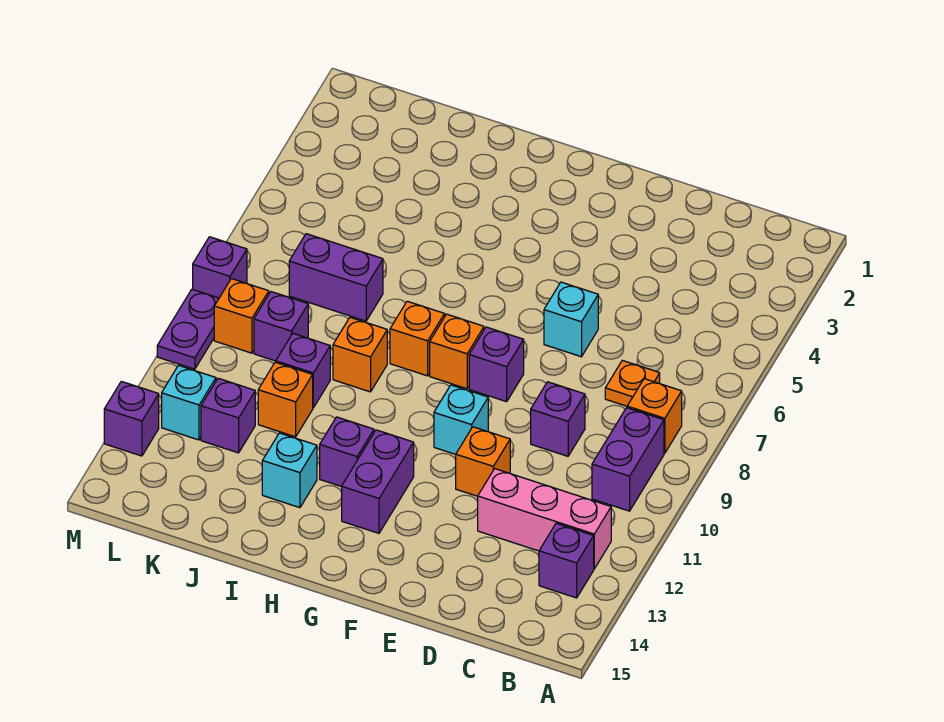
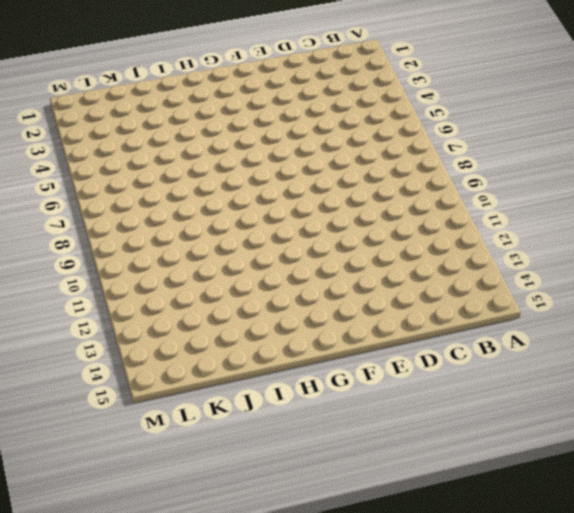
none -> orange brick B8 level 1
none -> purple brick B9:B10 level 1
none -> pink brick B12:D12 level 1

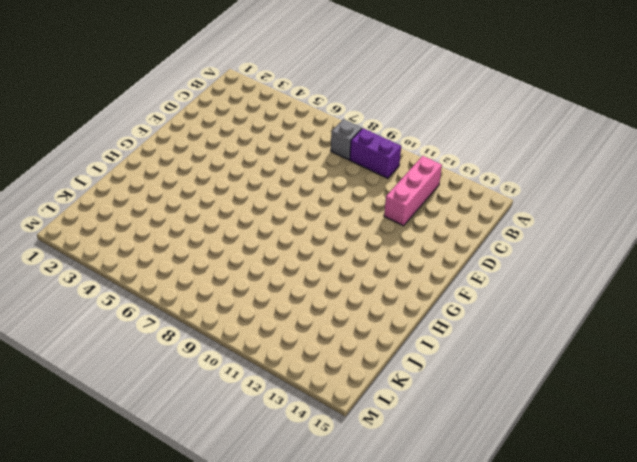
grey brick B8 level 1 -> orange brick B8 level 1
none -> purple brick B13 level 1
none -> orange plate C7 level 1
none -> purple brick D9 level 1

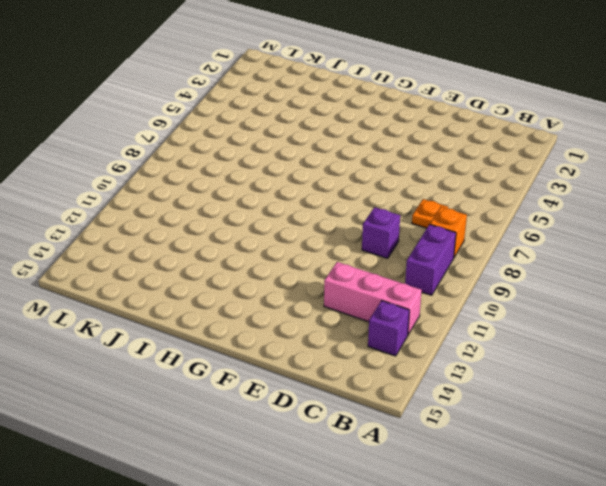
none -> cyan brick E6 level 1
none -> orange brick E11 level 1
none -> purple brick F8 level 1

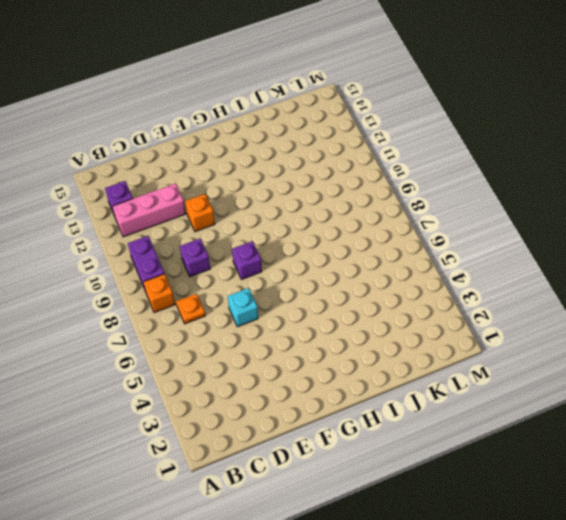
none -> cyan brick F10 level 1
none -> orange brick G8 level 1
none -> purple brick G12:G13 level 1

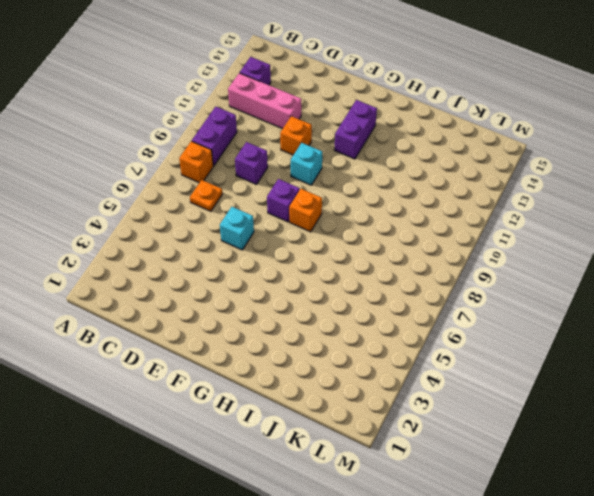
none -> orange brick H8 level 1
none -> purple brick H12 level 1
none -> orange brick I9 level 1

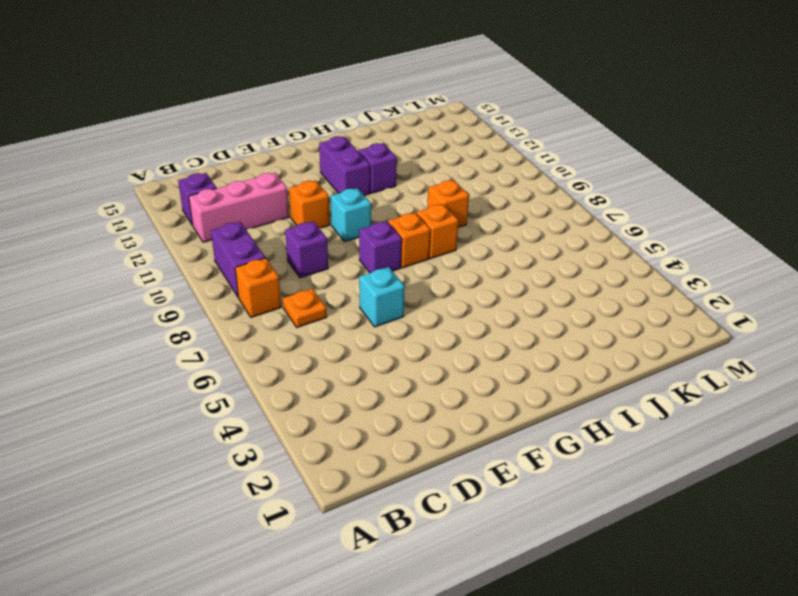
none -> cyan brick I13 level 1
none -> purple brick J7:K7 level 1
none -> purple brick J10 level 1

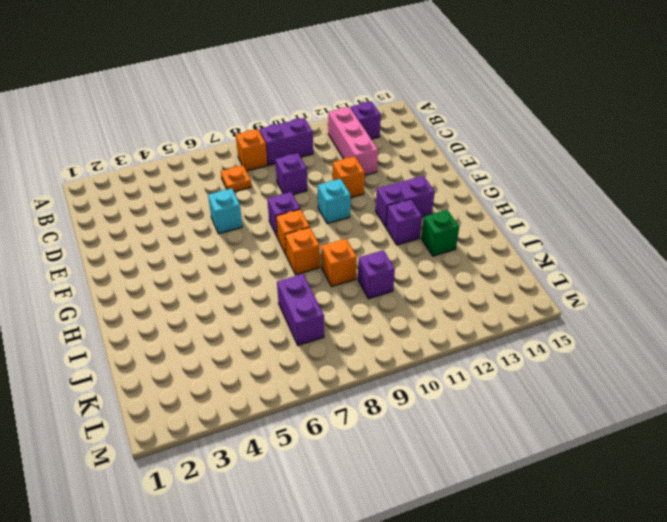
green brick I13 level 1 -> cyan brick I13 level 1
none -> orange brick J11 level 1
none -> purple brick K9 level 1
none -> purple brick K12 level 1

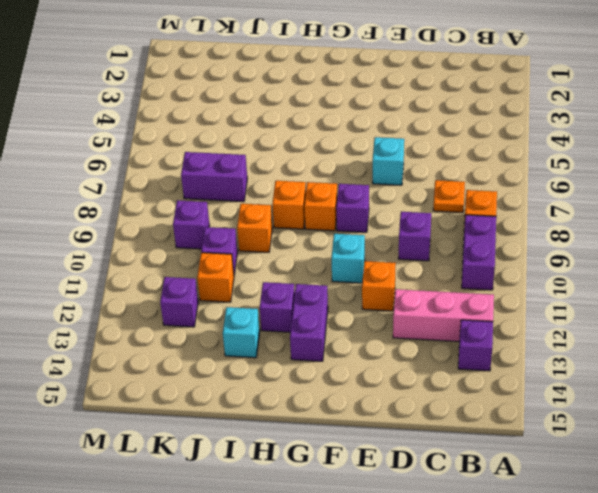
none -> orange brick L9 level 1
none -> cyan brick L12 level 1
none -> purple brick M8 level 1

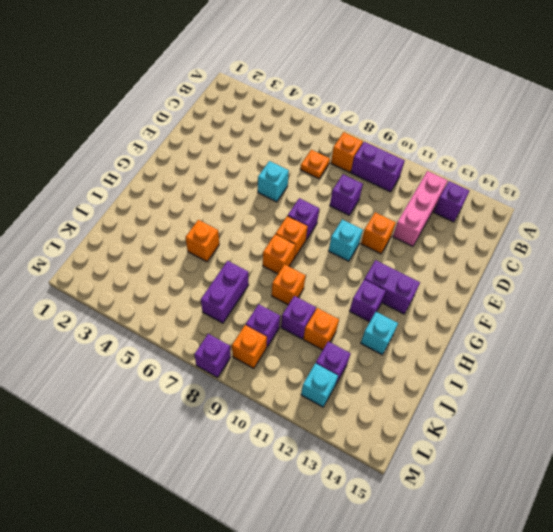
orange brick I5 level 1 -> none
none -> purple plate M9:M10 level 1
none -> purple brick M13 level 1

